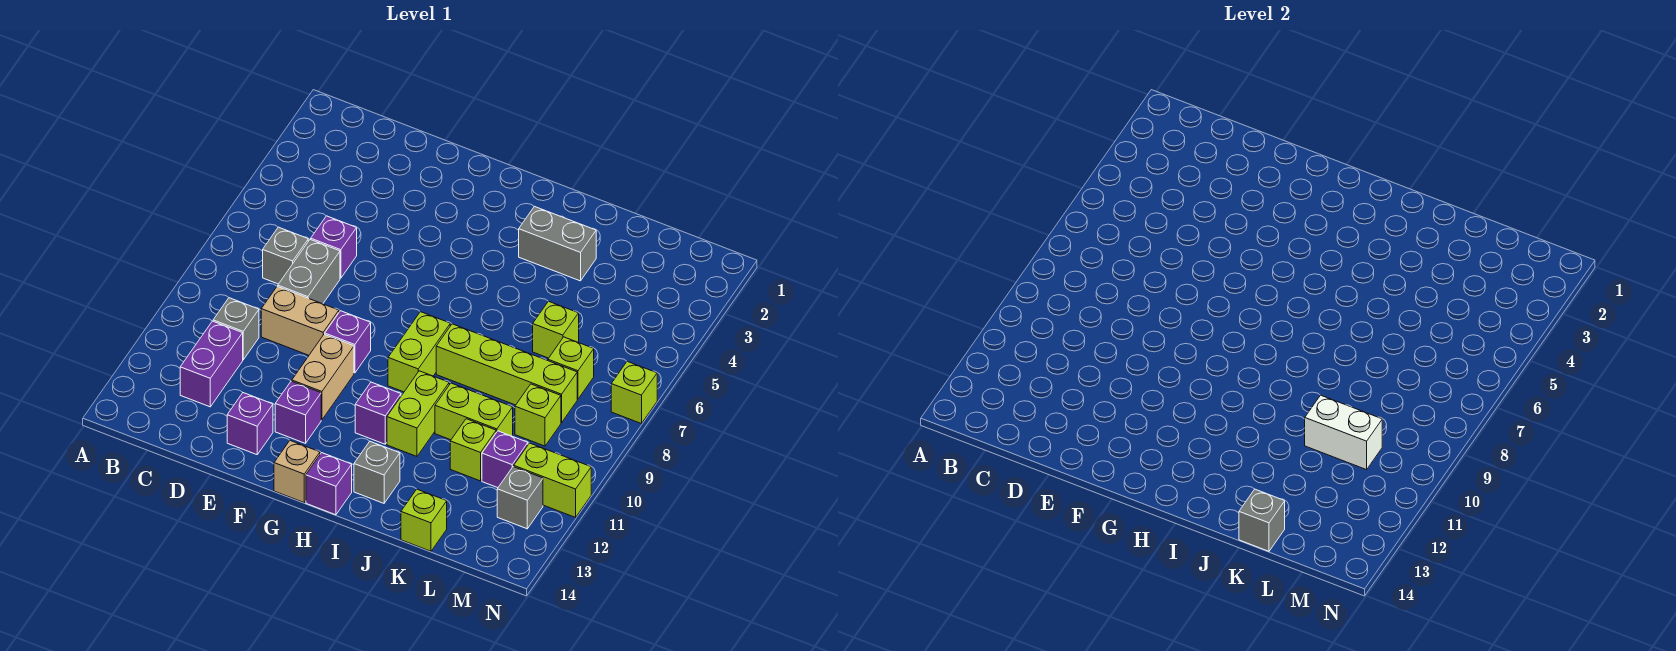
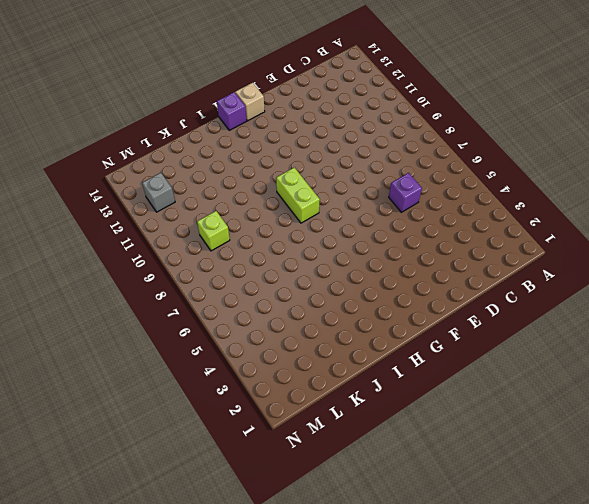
none -> grey brick C7 level 1
none -> grey brick C10 level 1
none -> purple brick C11:C12 level 1
none -> grey brick D7:D8 level 1

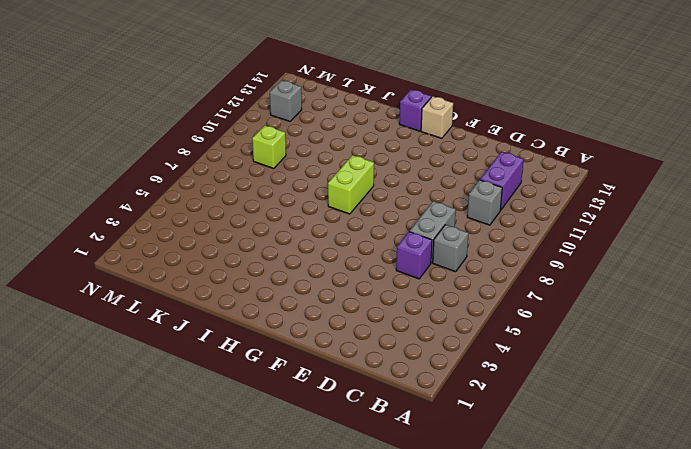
none -> tan brick D9:E9 level 1
none -> purple brick E13 level 1
none -> purple brick F9 level 1
none -> tan brick F10:F11 level 1

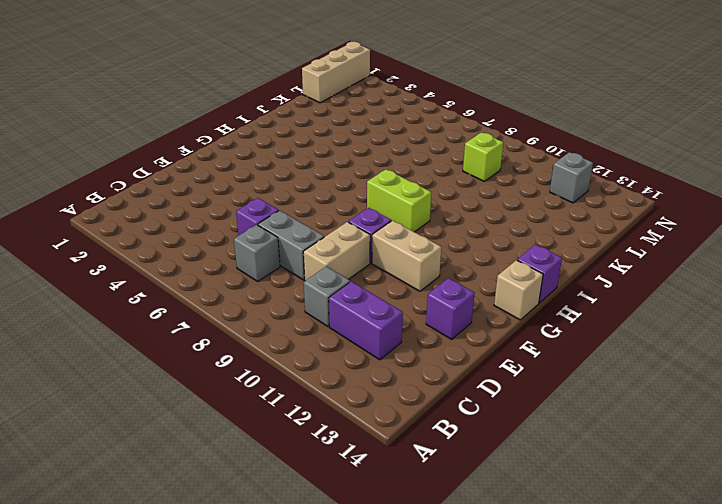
tan brick L1:N1 level 1 -> none
none -> purple brick F12 level 1
none -> purple brick H11 level 1
none -> grey brick I3:J3 level 1
none -> lime brick I8:L8 level 1

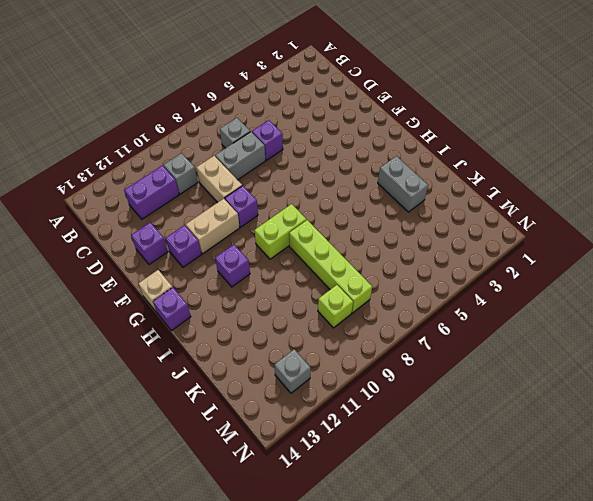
none -> lime brick I10:I11 level 1
none -> grey brick I13 level 1
none -> lime brick J10:K10 level 1
none -> lime brick K6 level 1

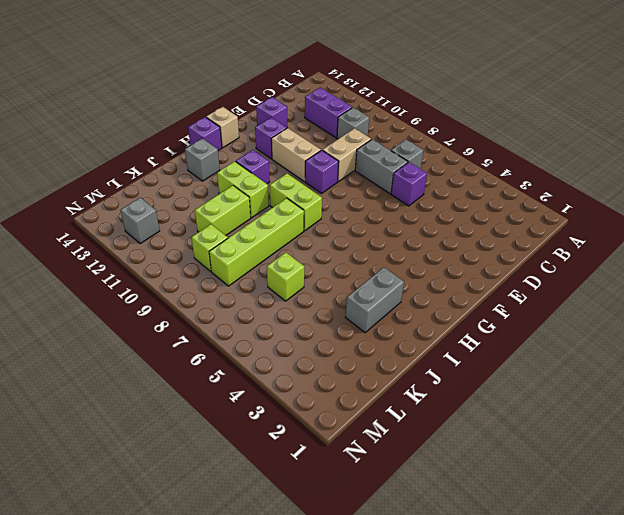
none -> lime brick K11 level 1
none -> lime brick K14 level 1
none -> lime brick L7 level 1
none -> purple brick L11 level 1

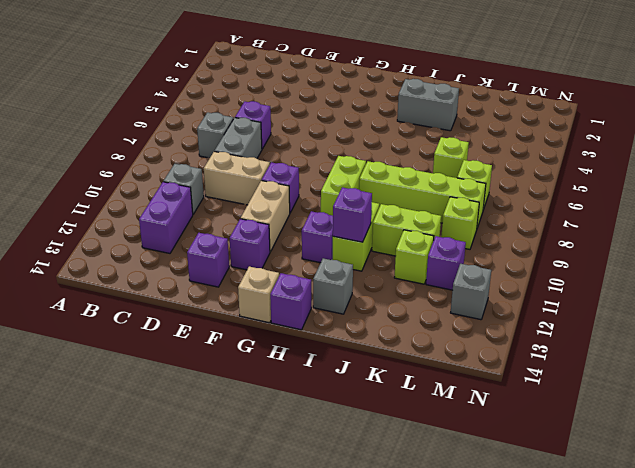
purple brick I11 level 2 -> none
none -> lime brick K14 level 1
none -> lime brick M11:N11 level 1
none -> lime brick N7 level 1
none -> white brick K10:L10 level 2

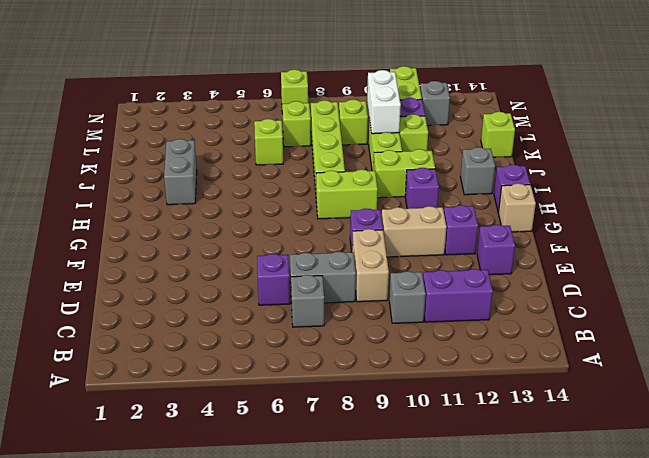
none -> grey brick K14 level 2

